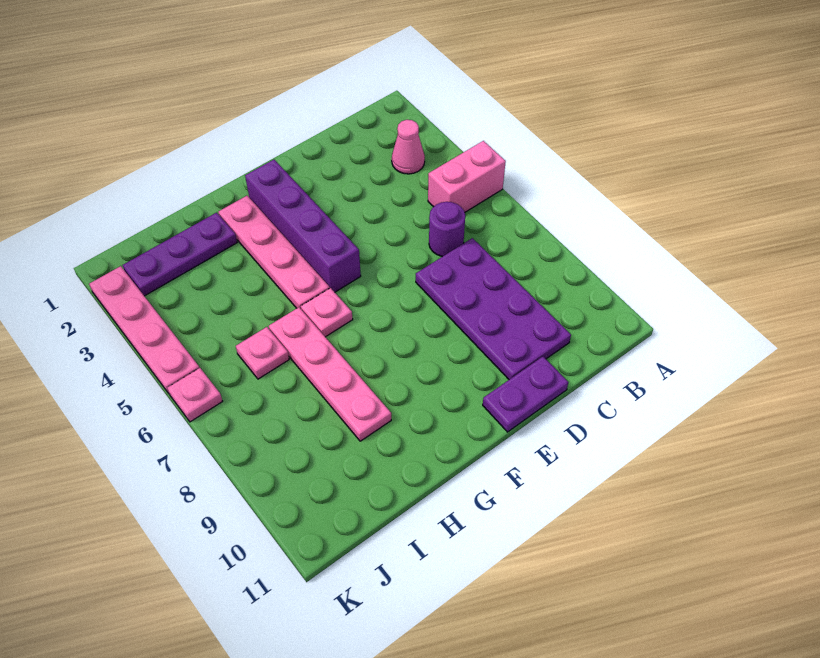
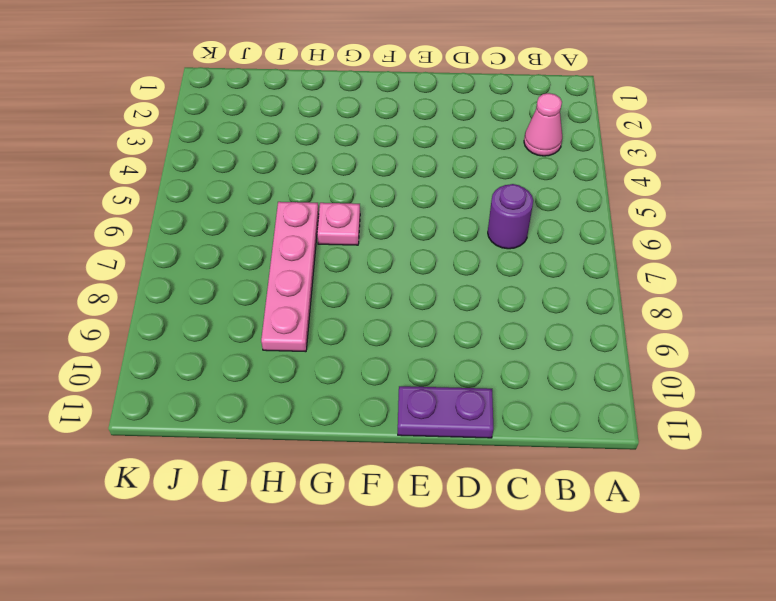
none -> pink brick A5:B5 level 1
none -> purple plate C7:D10 level 1
none -> purple brick F2:F5 level 1

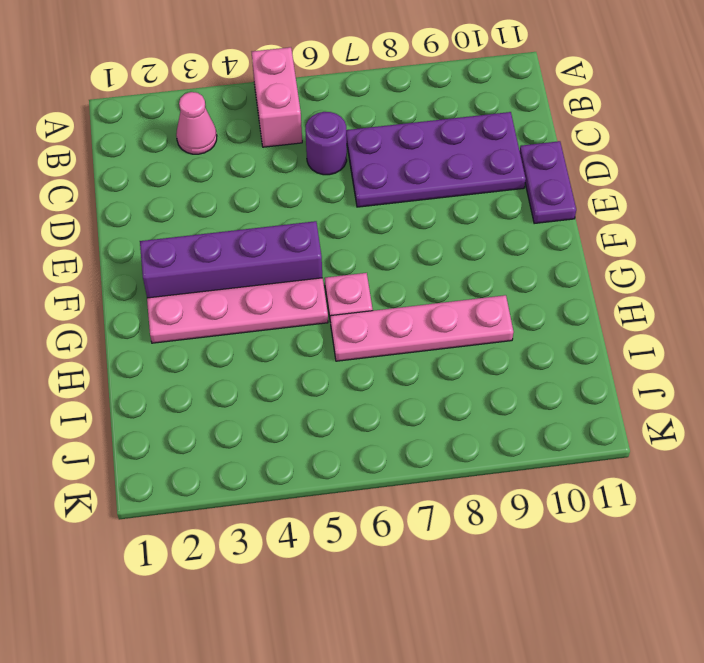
none -> purple plate H2:J2 level 1
none -> pink plate I6 level 1
none -> pink plate K2:K5 level 1

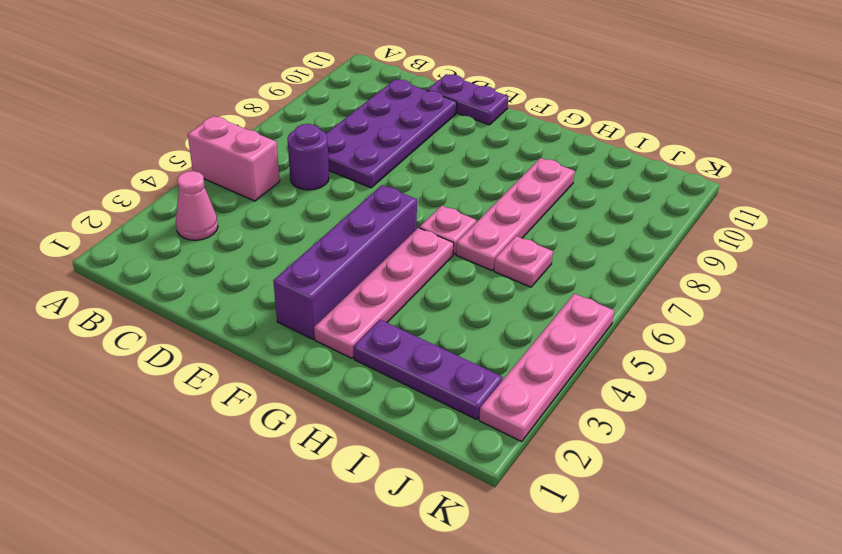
none -> pink plate K6 level 1

